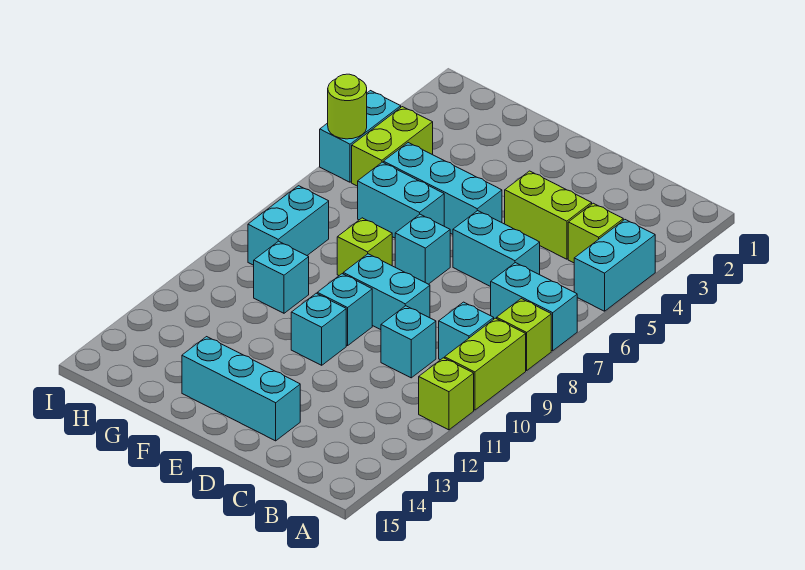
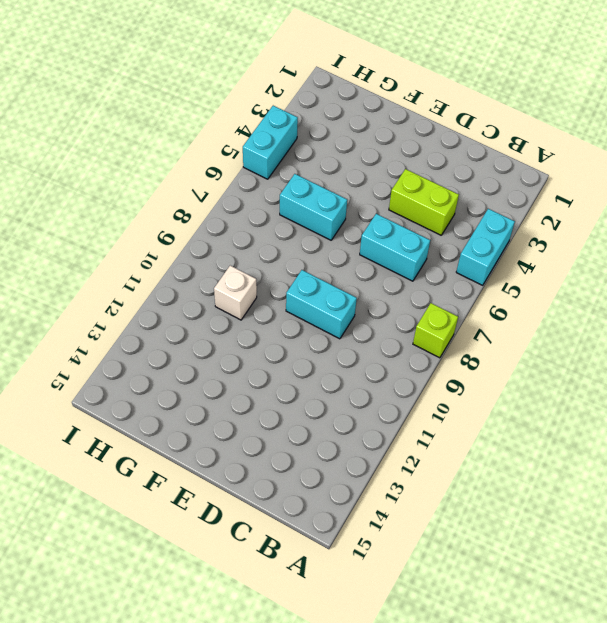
white brick G10 level 1 -> cyan brick G10 level 1
none -> cyan brick A7:B7 level 1
none -> lime brick A9:A10 level 1
none -> lime brick A11 level 1

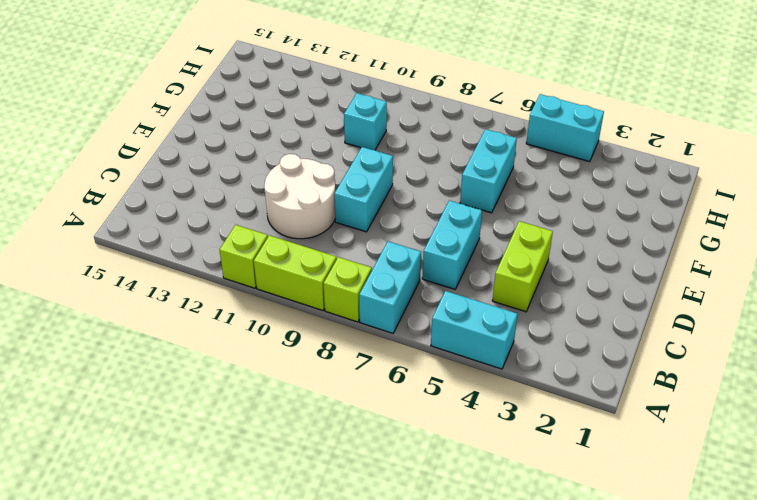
white round brick C10:D11 level 1 -> cyan brick C10 level 1
none -> lime brick B4 level 1
none -> cyan brick B9 level 1
none -> cyan brick D14:F14 level 1

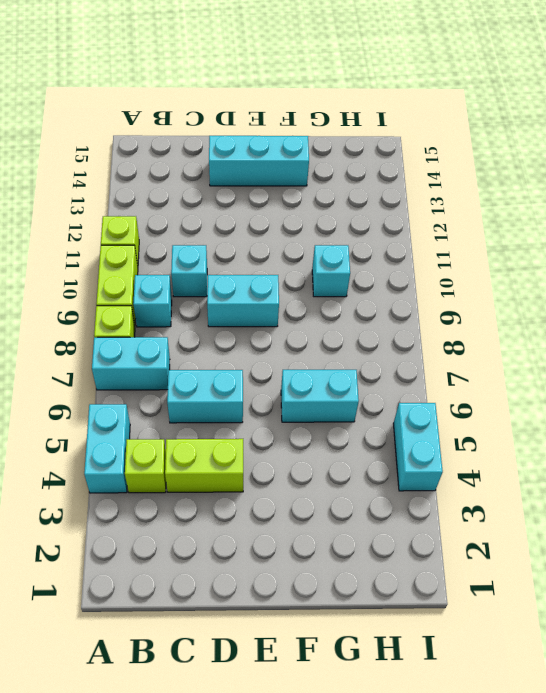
none -> cyan brick E5:G5 level 1
none -> cyan brick E7 level 1
none -> cyan brick E10 level 1

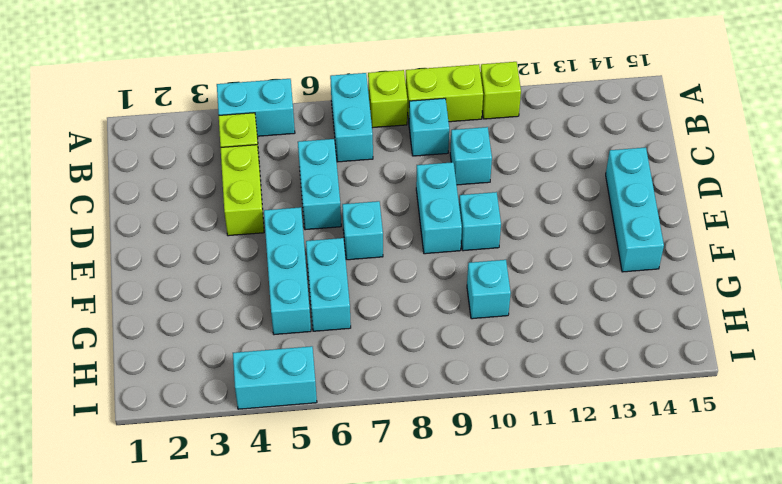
none -> cyan brick E11 level 1
none -> lime brick F8 level 1
none -> lime brick H4:H5 level 1

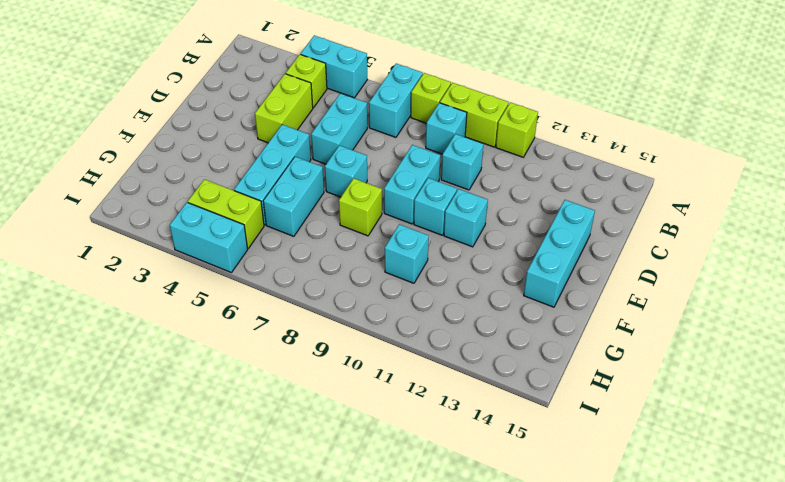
none -> cyan brick H8:H9 level 1
none -> lime round brick I5 level 2

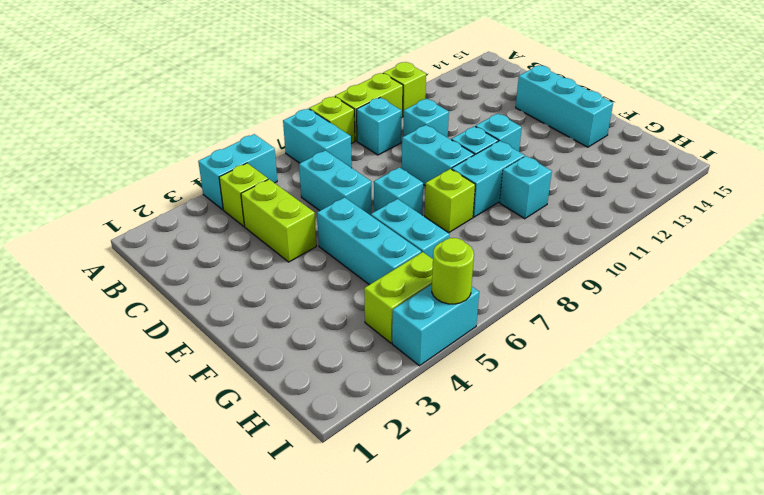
cyan brick F9:F10 level 1 -> cyan brick H8:H9 level 1

